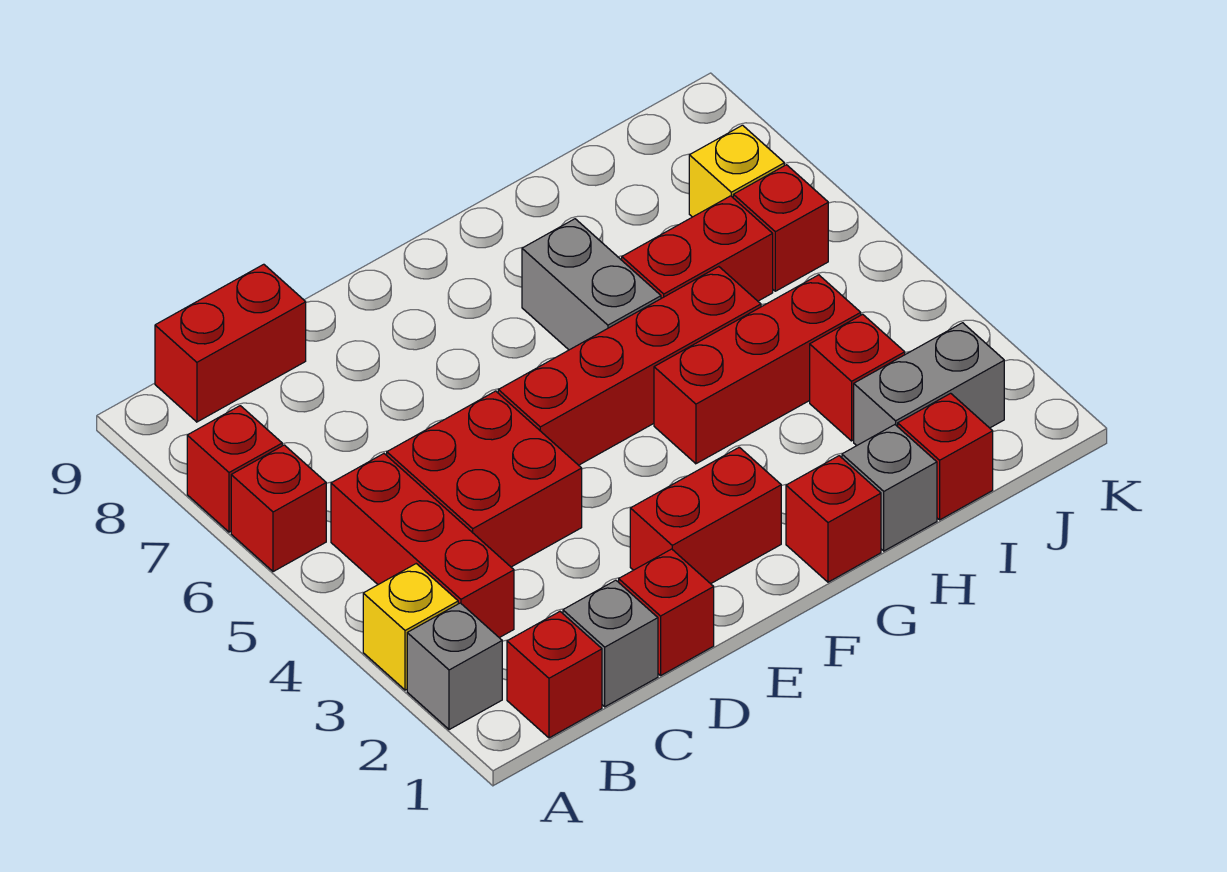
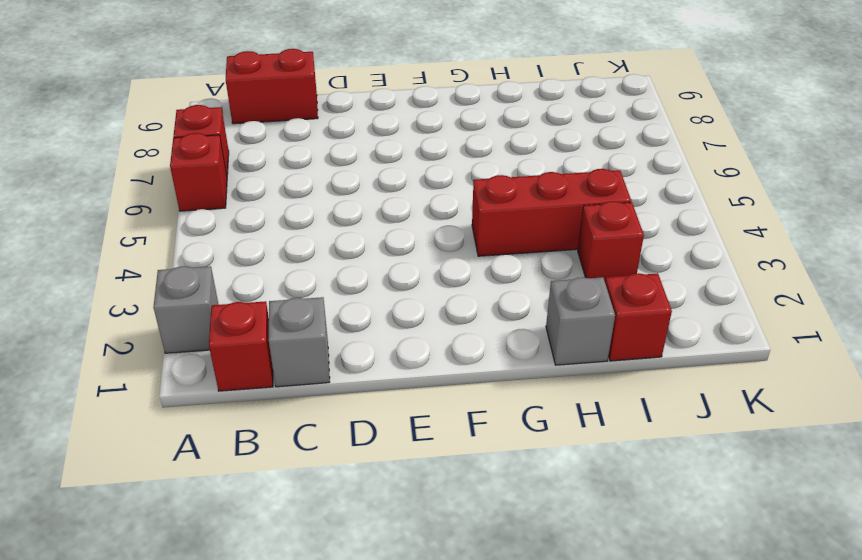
none -> yellow brick A3 level 1
none -> red brick B3:B5 level 1
none -> red brick C4:D5 level 1

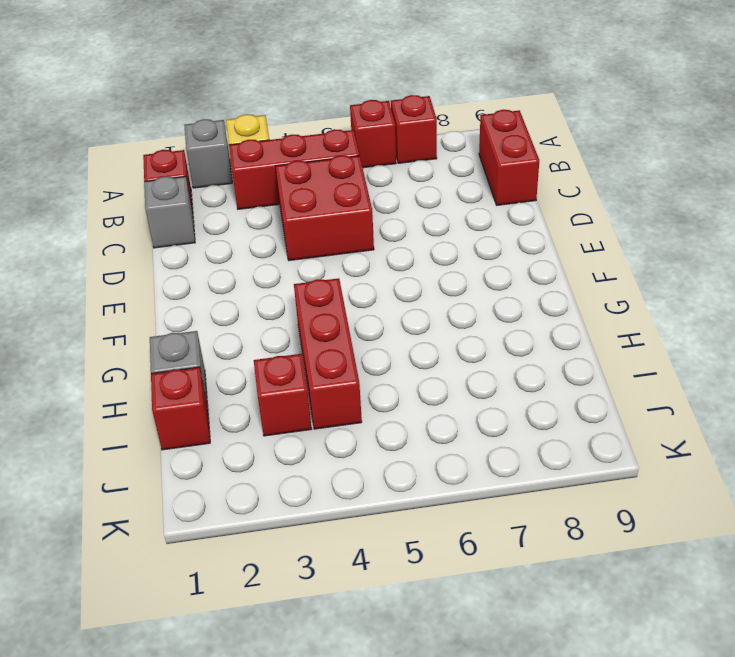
none -> red brick D1 level 1
none -> red brick E2:F2 level 1
none -> red brick E5:H5 level 1

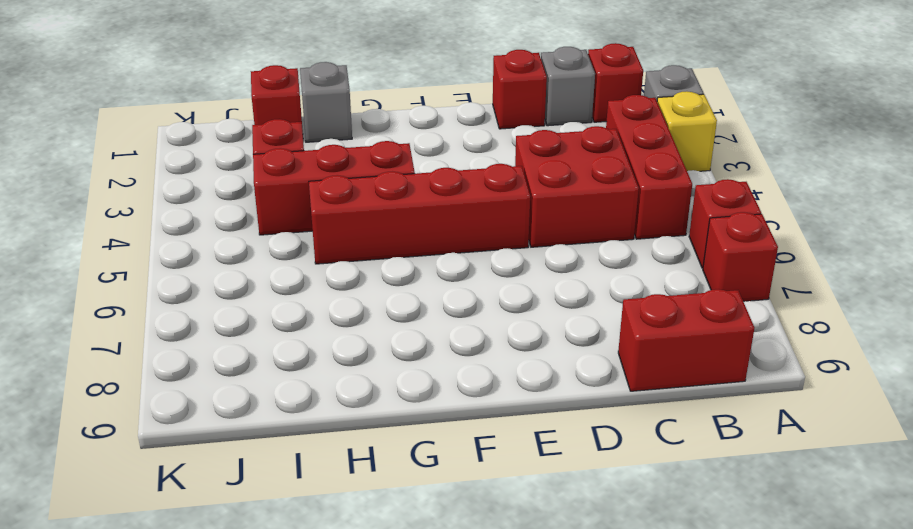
none -> red brick E2:F2 level 1
none -> red brick G1 level 1
none -> grey brick G6:G7 level 1

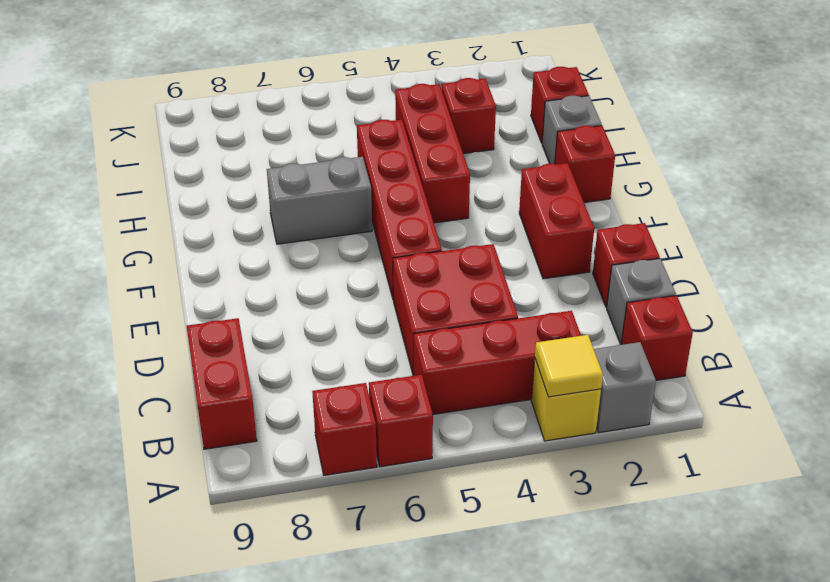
yellow tile A3 level 2 -> none
none -> red brick H6:I6 level 1
none -> grey brick I2:J2 level 1
none -> red brick J6 level 1

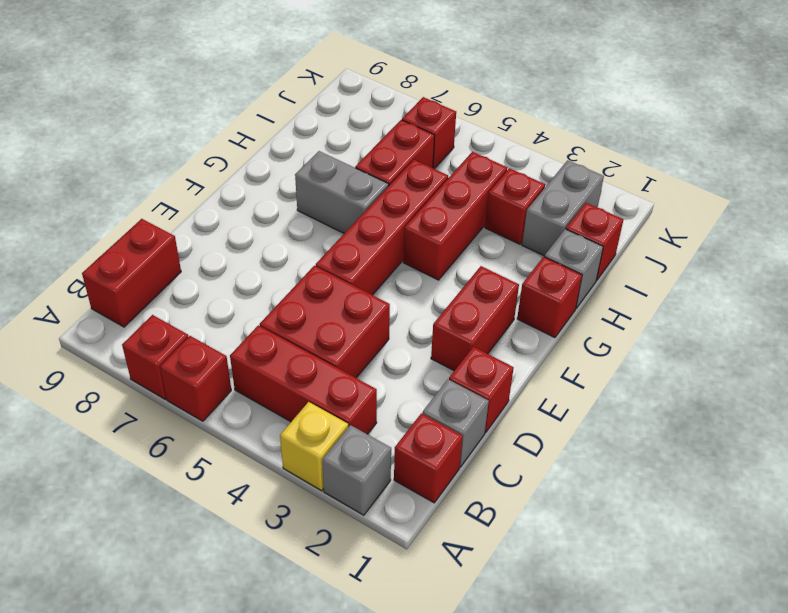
none -> yellow brick J7 level 1

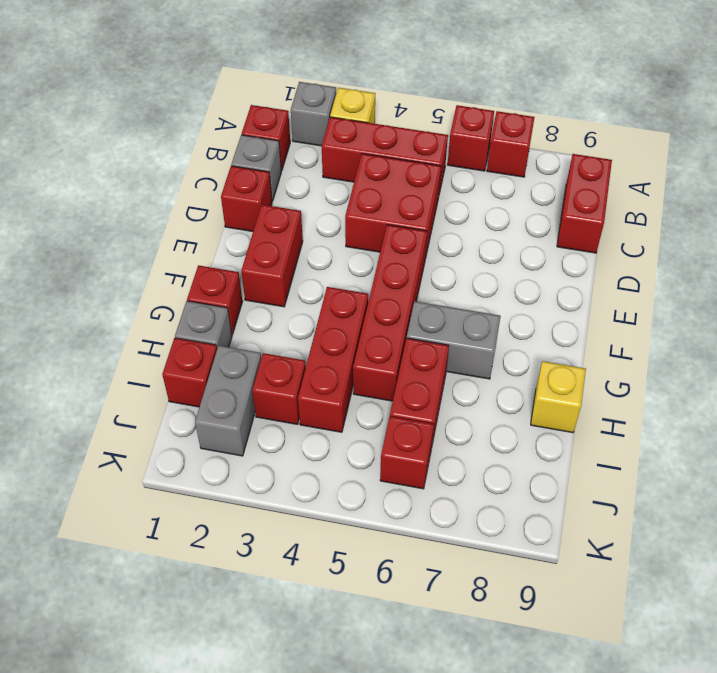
yellow brick H9 level 1 -> yellow brick J7 level 1

